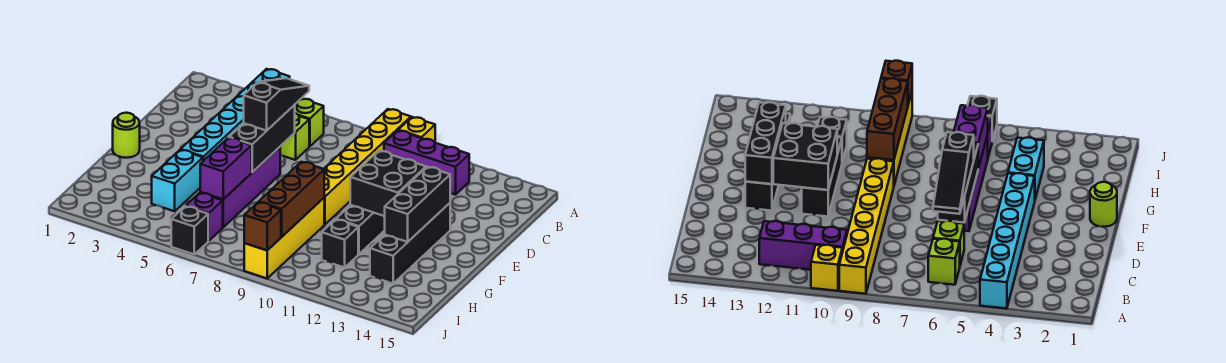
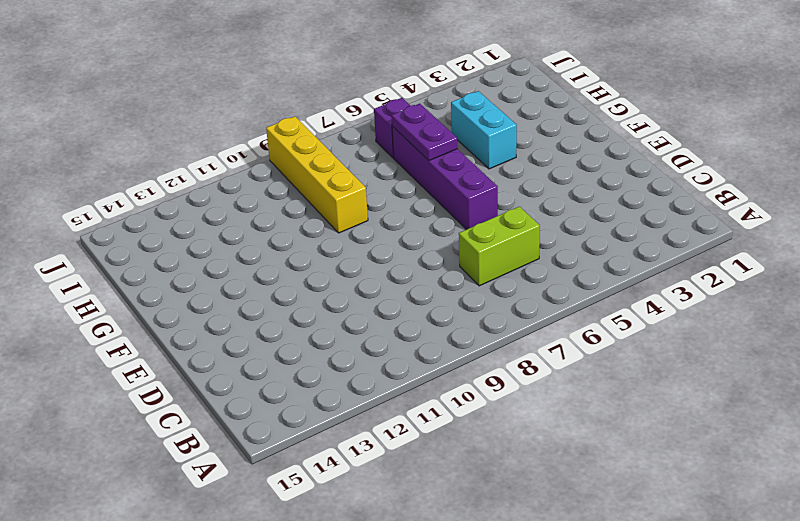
lime brick C6:C7 level 1 -> lime brick C6 level 1
purple plate G6:H6 level 2 -> purple brick G6:H6 level 2
none -> cyan brick A4:F4 level 1
none -> yellow brick A9:F9 level 1
none -> yellow brick A10 level 1

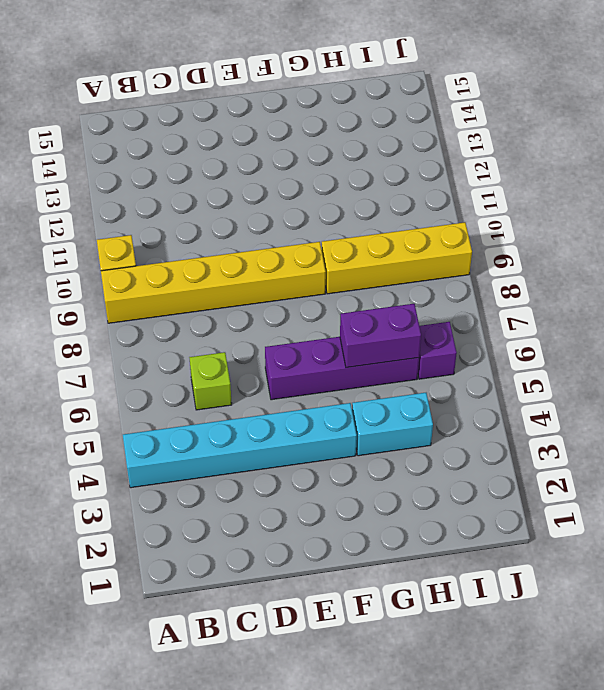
none -> lime brick B6 level 1
none -> purple brick B10:B12 level 1
none -> black brick E11:G11 level 1

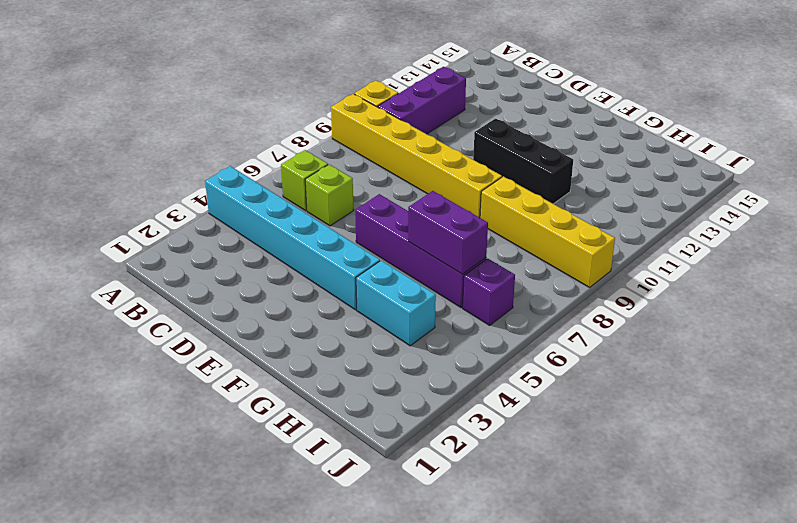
none -> black brick E13:H13 level 1
none -> lime round brick F1 level 1
none -> black brick H11 level 1

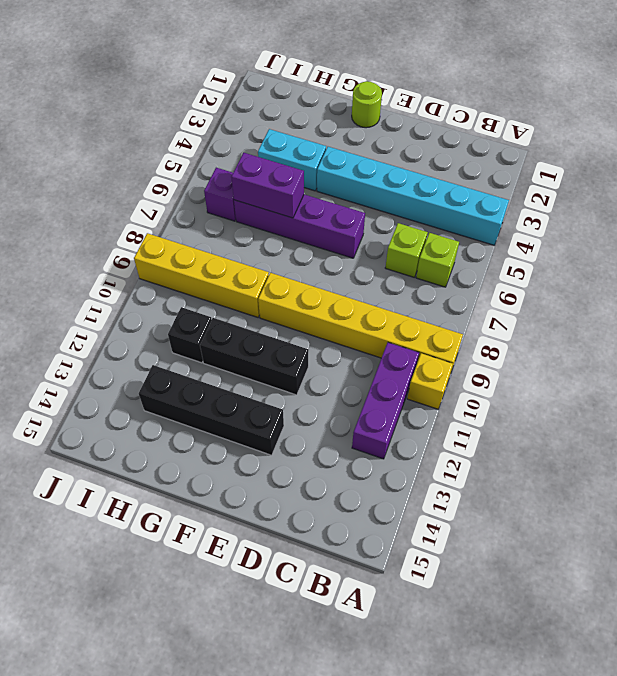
none -> black brick J6 level 1
none -> black brick D6:F6 level 2
none -> black brick E11:F12 level 2

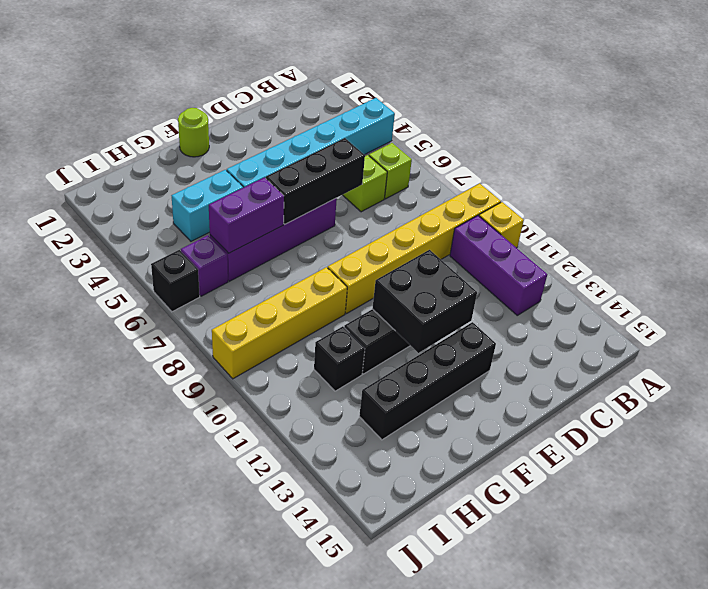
none -> black brick E13:G13 level 2
none -> brown brick G9:I9 level 2
none -> brown brick J9 level 2

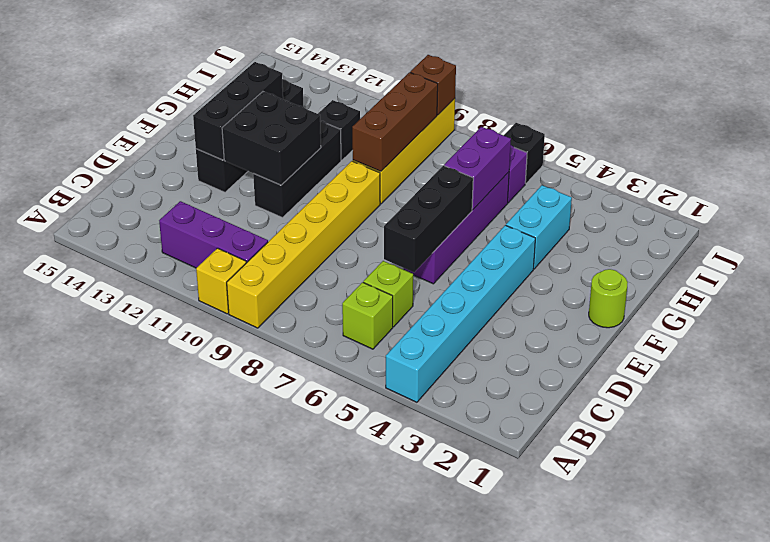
none -> black slope C6:E6 level 3 top E

